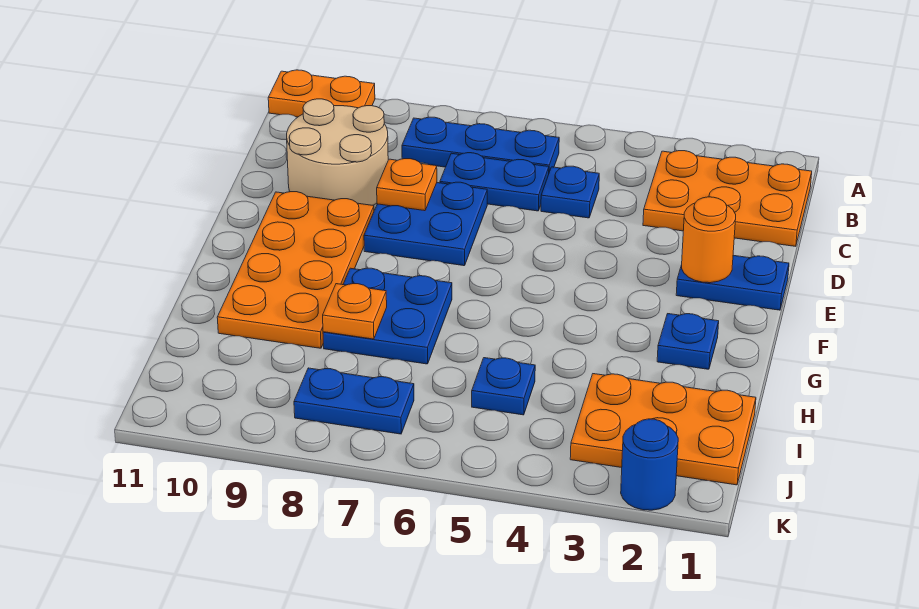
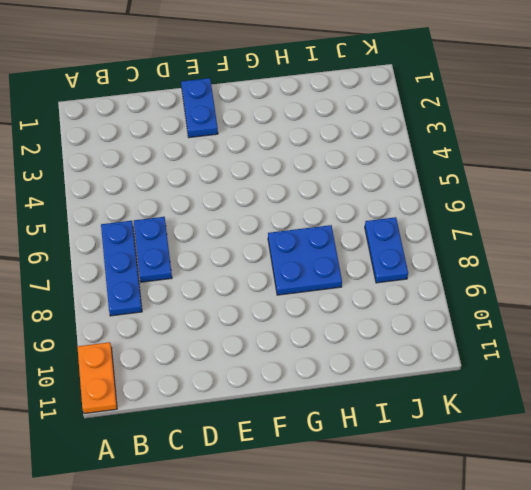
none -> orange plate B1:C3 level 1
none -> blue plate C5 level 1
none -> tan round brick C9:D10 level 1

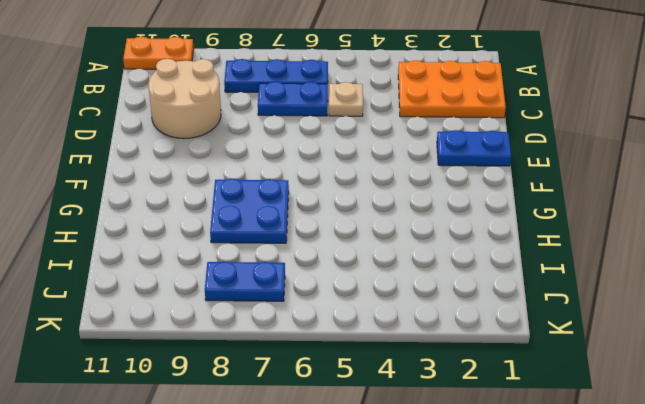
tan plate C5 level 1 -> blue plate C5 level 1
none -> blue plate D7:E8 level 1
none -> orange plate E9:H10 level 1
none -> blue plate G2 level 1

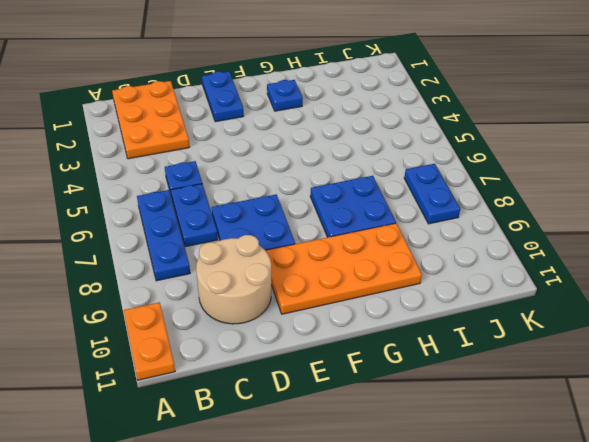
none -> orange plate I1:J3 level 1
none -> blue plate I5 level 1
none -> blue round brick K2 level 1

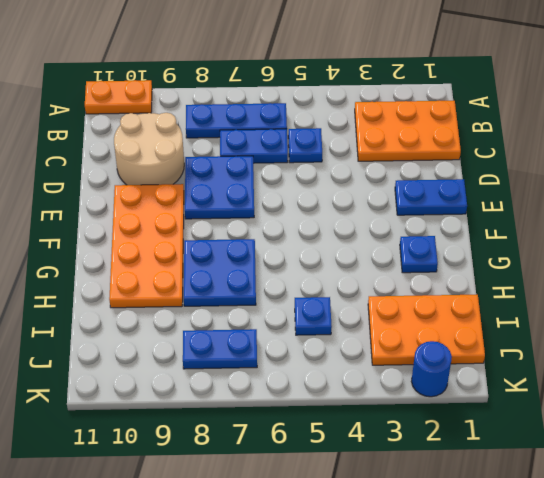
none -> orange plate D8 level 2
none -> orange round brick E2 level 2
none -> orange plate H8 level 2

